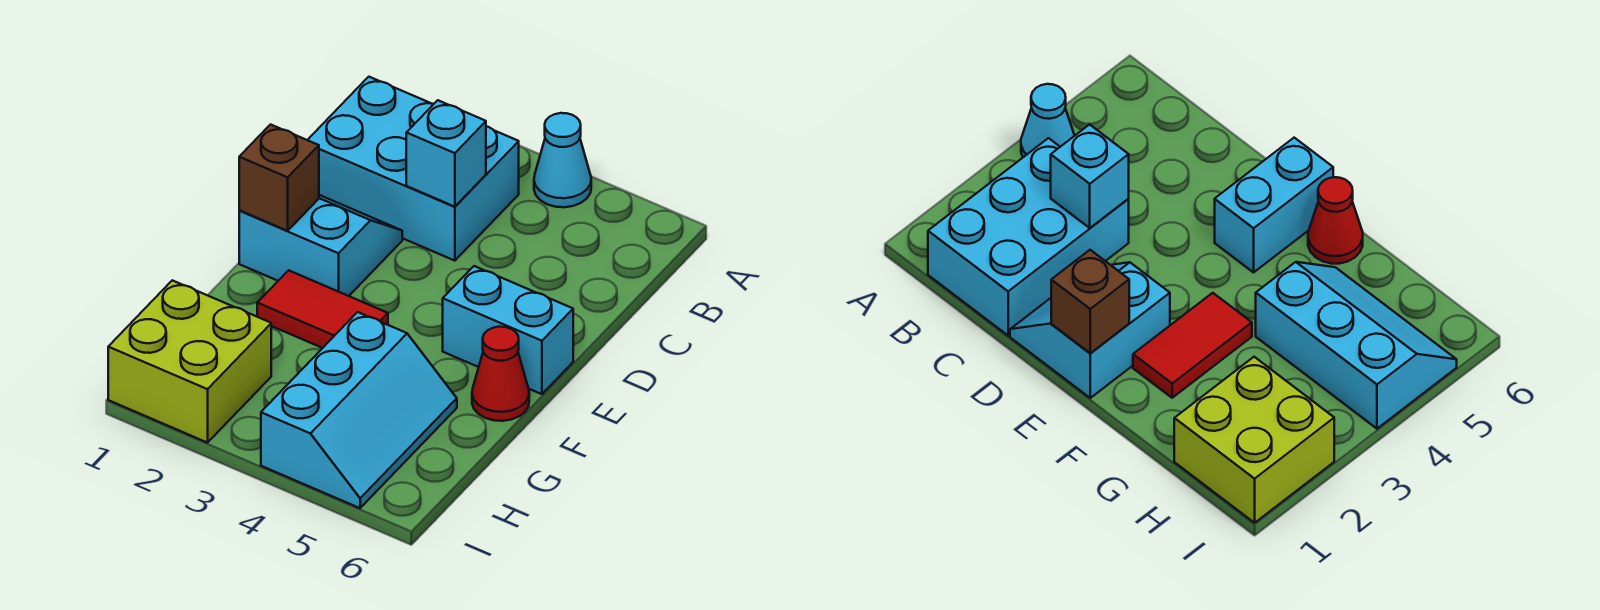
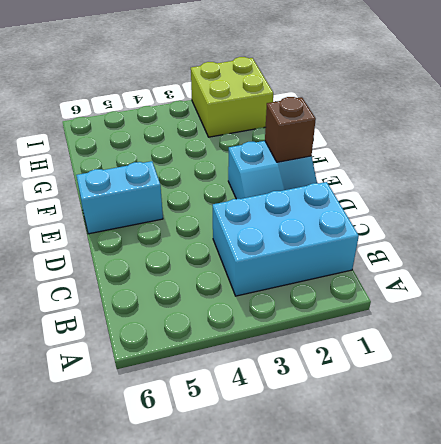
none -> cyan cone A4 level 1
none -> red tile F2:F3 level 1

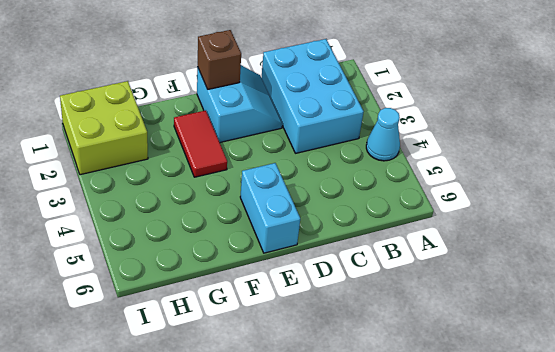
none -> red cone F6 level 1
none -> cyan slope G4:I5 level 1 top 4

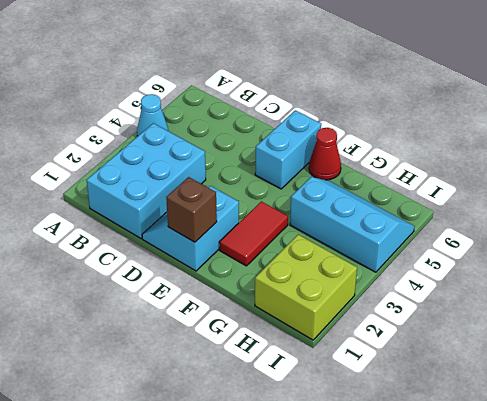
none -> cyan brick C3 level 2

